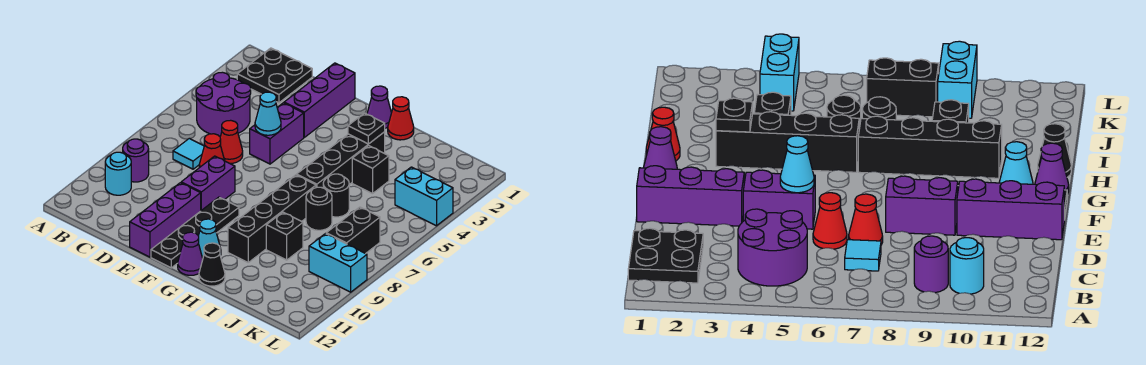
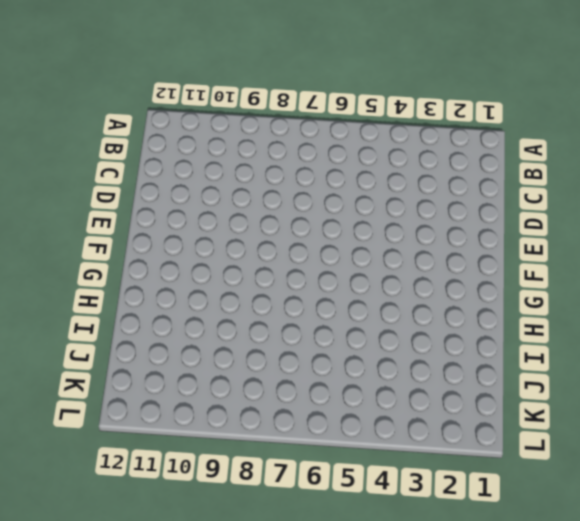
none -> black plate B1:C2 level 1
none -> purple round brick B4:C5 level 1
none -> purple round brick B9 level 1

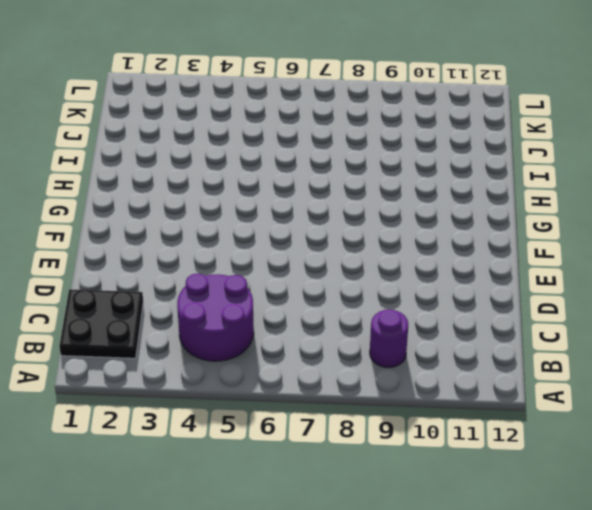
none -> cyan round brick B10 level 1
none -> cyan tile C7 level 1
none -> red cone D6 level 1

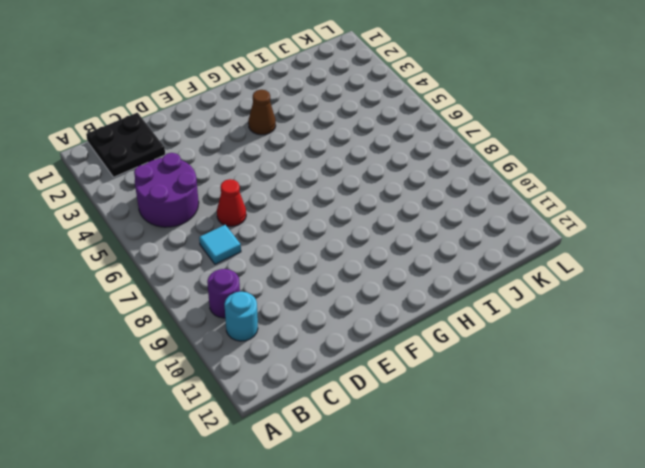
brown cone G3 level 1 -> none
none -> red cone D7 level 1
none -> purple brick E1:E3 level 1
none -> purple brick E4:E5 level 1

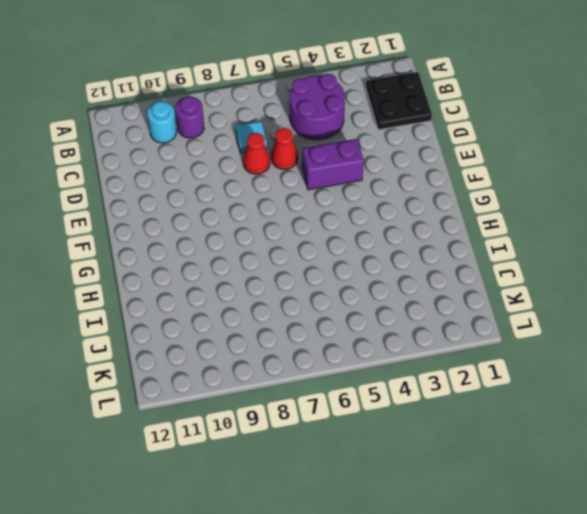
none -> purple brick E1:E3 level 1
none -> purple brick E8:E9 level 1
none -> purple brick E10:E12 level 1

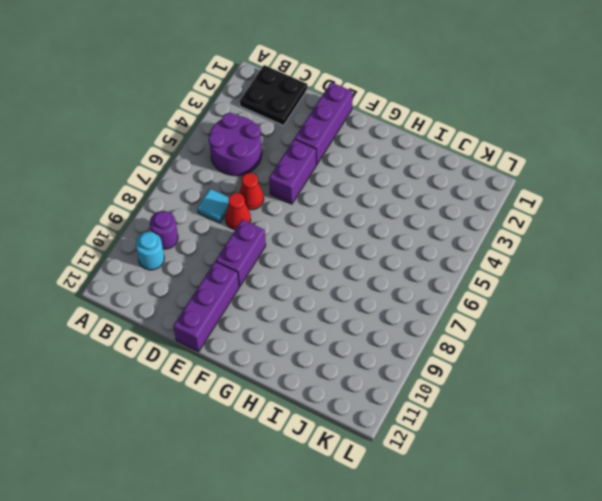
none -> black plate F9:F12 level 1
none -> purple cone G1 level 1
none -> cyan cone G11 level 1

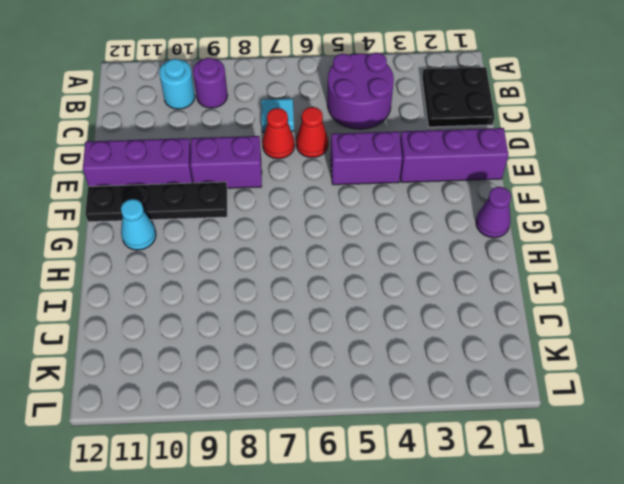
none -> purple cone G12 level 1
none -> red cone H1 level 1
none -> black brick H3:H6 level 1

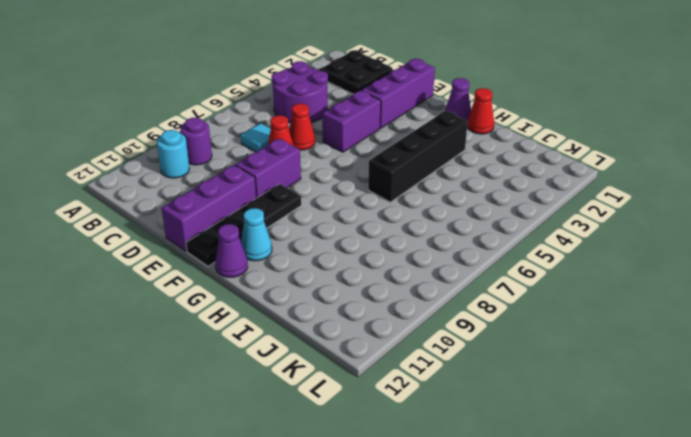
none -> black brick H7:H10 level 1
none -> black cone H12 level 1
none -> black brick I4 level 1

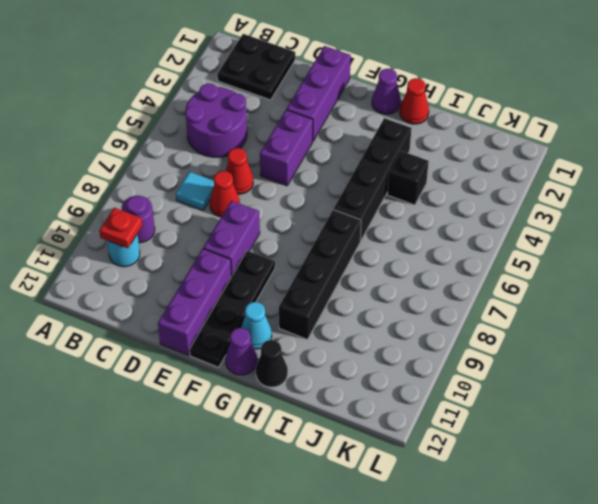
red plate B10 level 2 -> none
none -> black round brick I6 level 1
none -> black round brick I7 level 1
none -> black brick I9 level 1

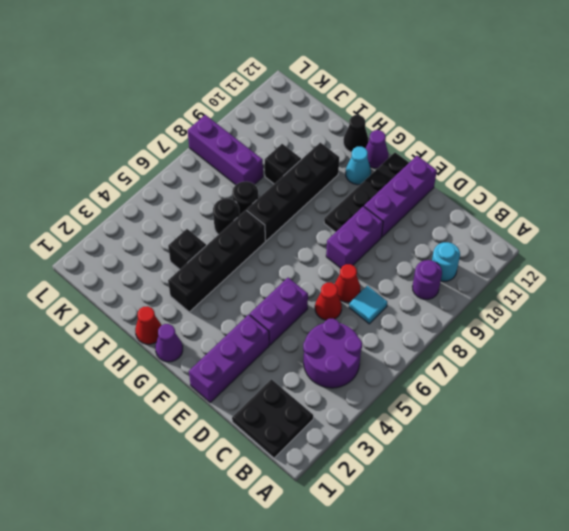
purple brick J8:L8 level 1 -> black brick K7:K8 level 1
none -> cyan brick K4:L4 level 1
none -> cyan brick K9:L9 level 1
none -> cyan cone E5 level 2

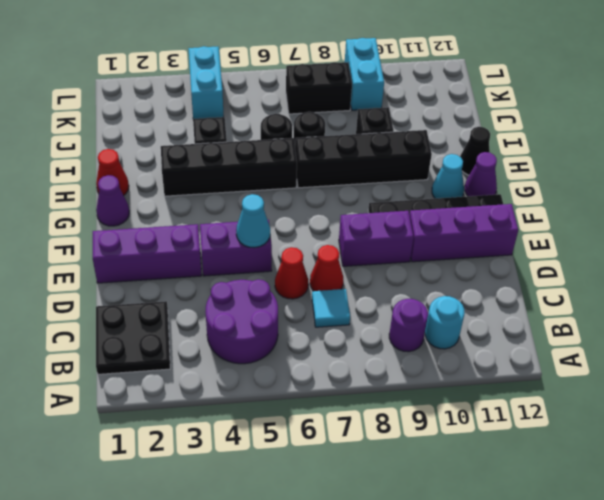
none -> black plate H3 level 2

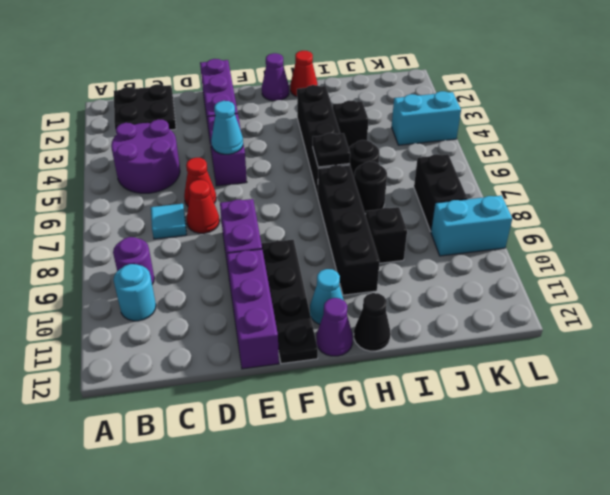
black plate H6 level 2 -> black plate H3 level 2

